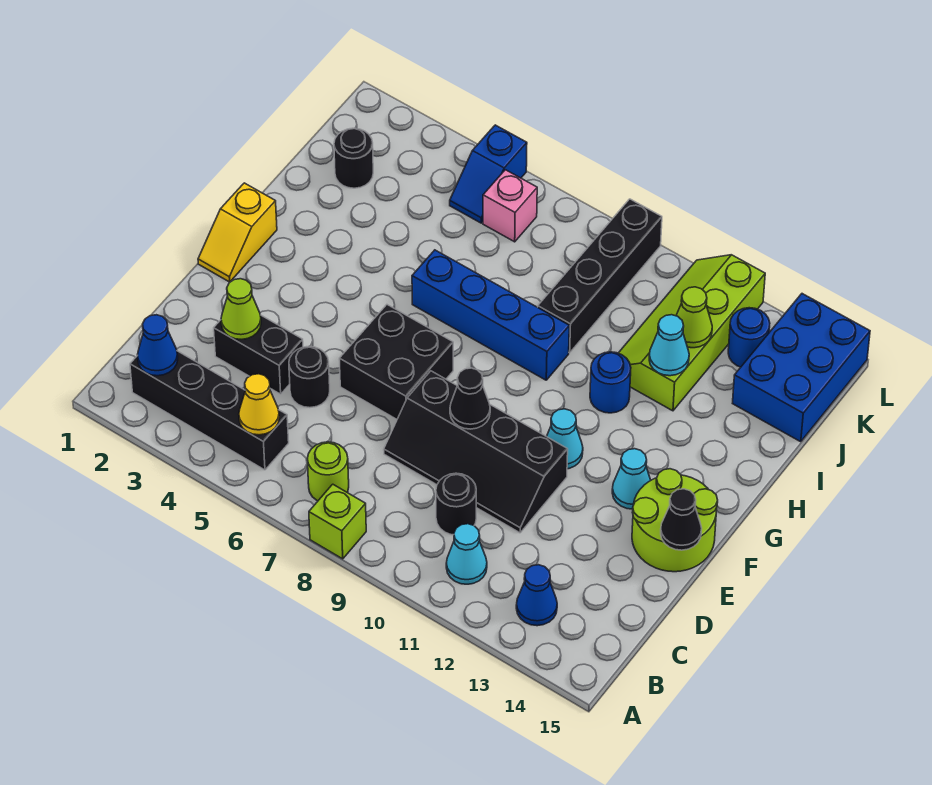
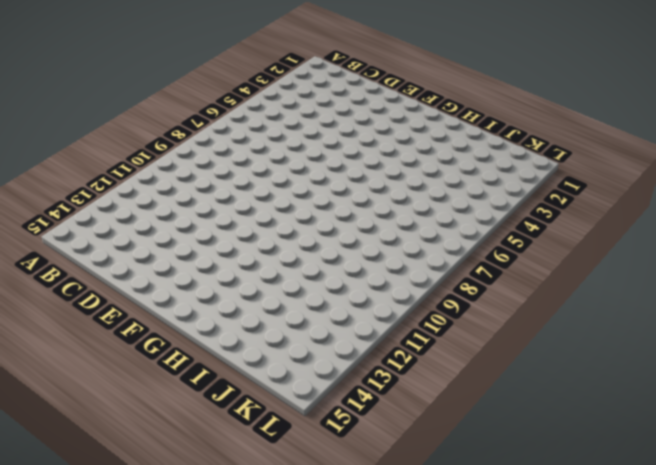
none -> lime brick A8 level 1
none -> black brick B2:B5 level 1
none -> lime round brick B7 level 1
none -> cyan cone B11 level 1

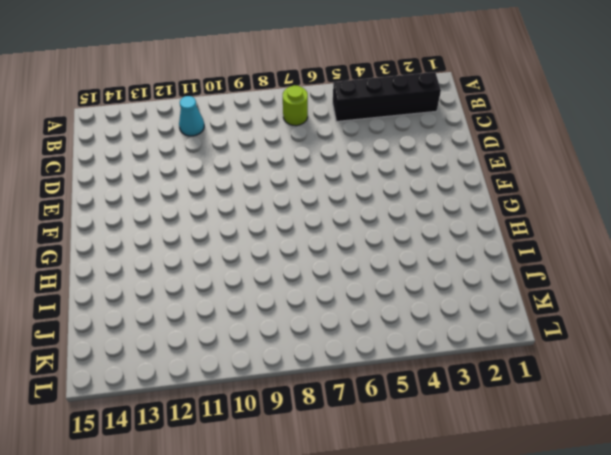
none -> lime brick A8 level 1
none -> blue cone B13 level 1
none -> black round brick C10 level 1
none -> black brick D3:D4 level 1

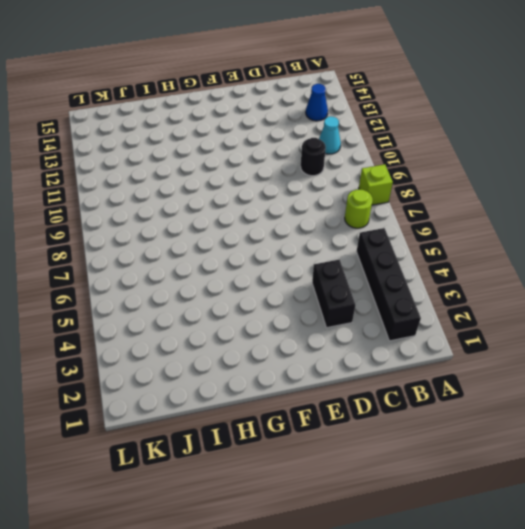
none -> black round brick D5 level 1
none -> black slope D8:E11 level 1 top E
none -> black brick E6:F7 level 1
none -> lime round brick E14:F15 level 1

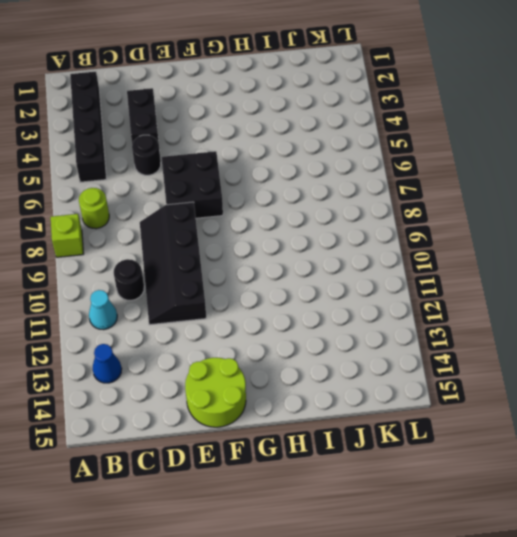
none -> yellow slope F1:G1 level 1 top G
none -> cyan cone F11 level 1
none -> cyan cone F13 level 1
none -> blue brick H6:H9 level 1

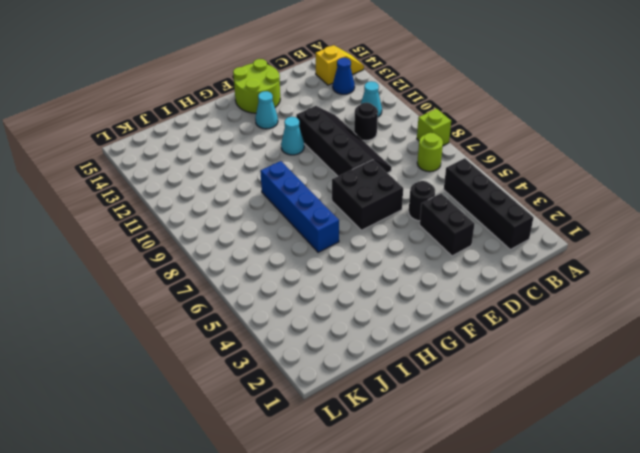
yellow slope A14:B14 level 1 top B -> yellow slope F1:G1 level 1 top G
none -> blue round brick H11 level 1
none -> black brick I9:L9 level 1
none -> lime slope I11:L12 level 1 top 12
none -> black round brick J2 level 1

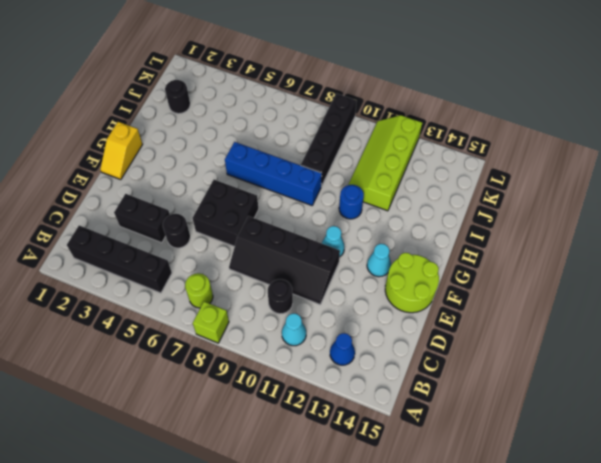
none -> blue brick J14:L15 level 1
none -> blue slope K5:L5 level 1 top L
none -> pink brick K6 level 1
none -> blue round brick K13 level 1

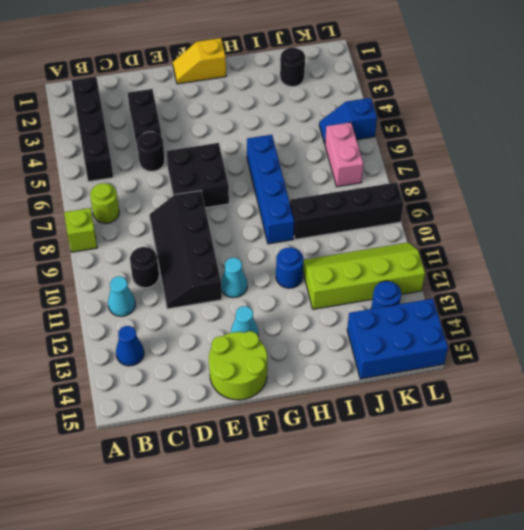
pink brick K6:K7 level 1 -> pink brick K6 level 1
none -> blue cone B2 level 2
none -> yellow cone B5 level 2
none -> lime cone D3 level 2
none -> black cone E9 level 2

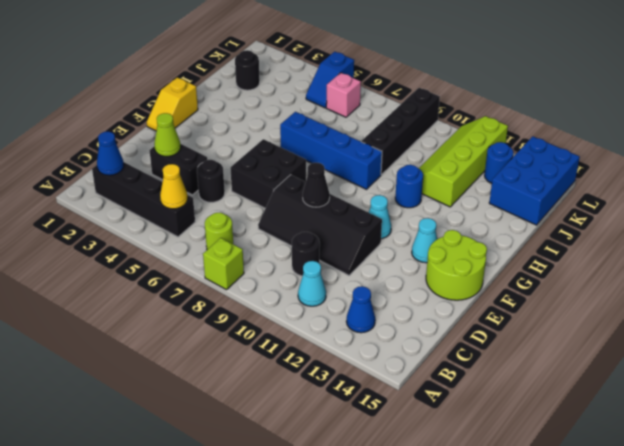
none -> black cone E15 level 2
none -> cyan cone I12 level 2
none -> lime cone J12 level 2

